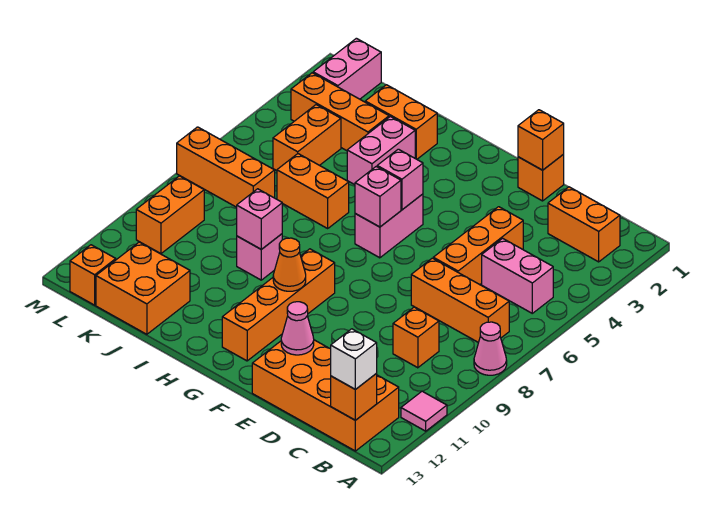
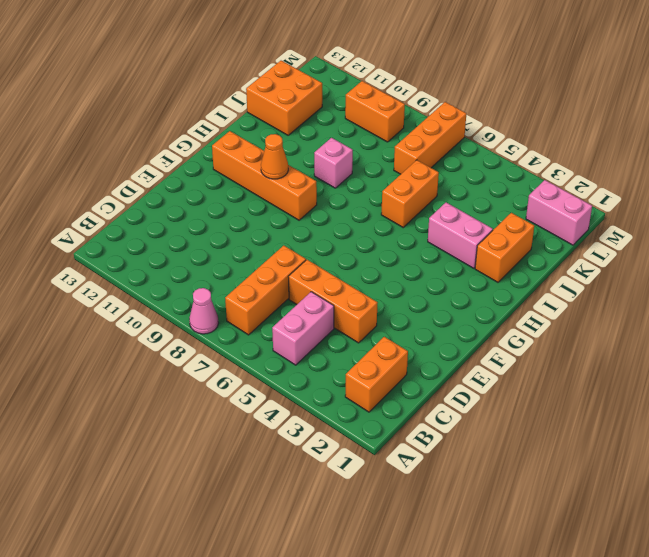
none -> pink tile A11 level 1
none -> orange brick B12:E13 level 1
none -> orange brick C9 level 1
none -> orange brick E1 level 1

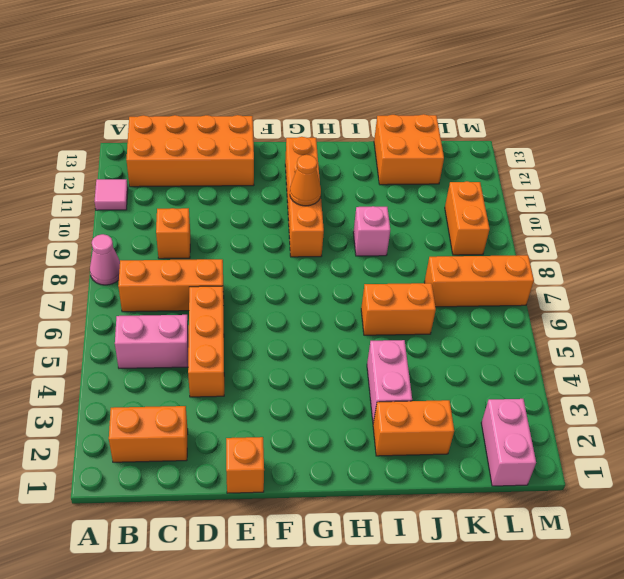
none -> pink brick G5:G6 level 1
none -> orange brick J3:L3 level 1
none -> orange brick K4:K5 level 1
none -> orange brick L13 level 1

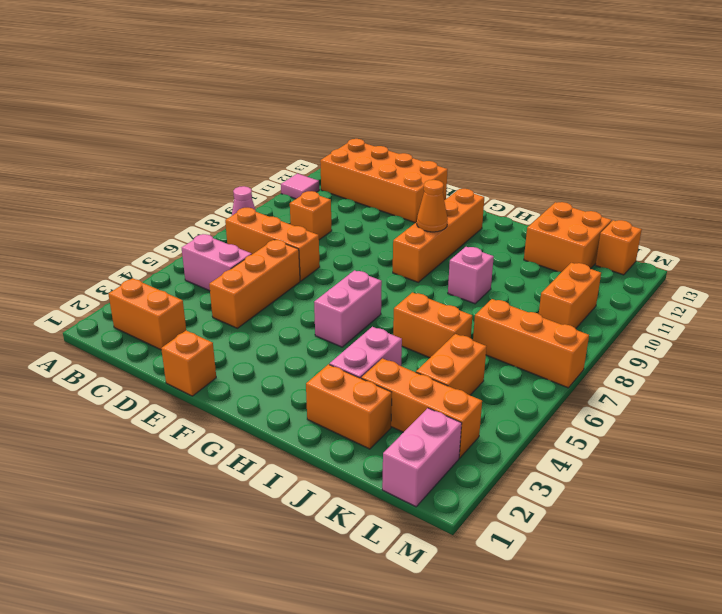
none -> orange brick B13 level 2
none -> orange brick E1 level 2
none -> pink cone E12 level 2
none -> pink brick G5 level 2

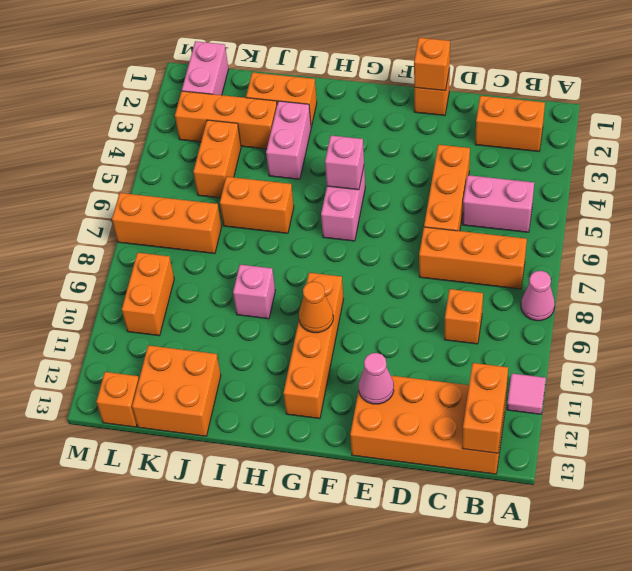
orange brick B12:B13 level 2 -> orange brick B13 level 2
none -> pink brick G6 level 2
none -> pink brick I9 level 2
none -> white brick B13 level 3

